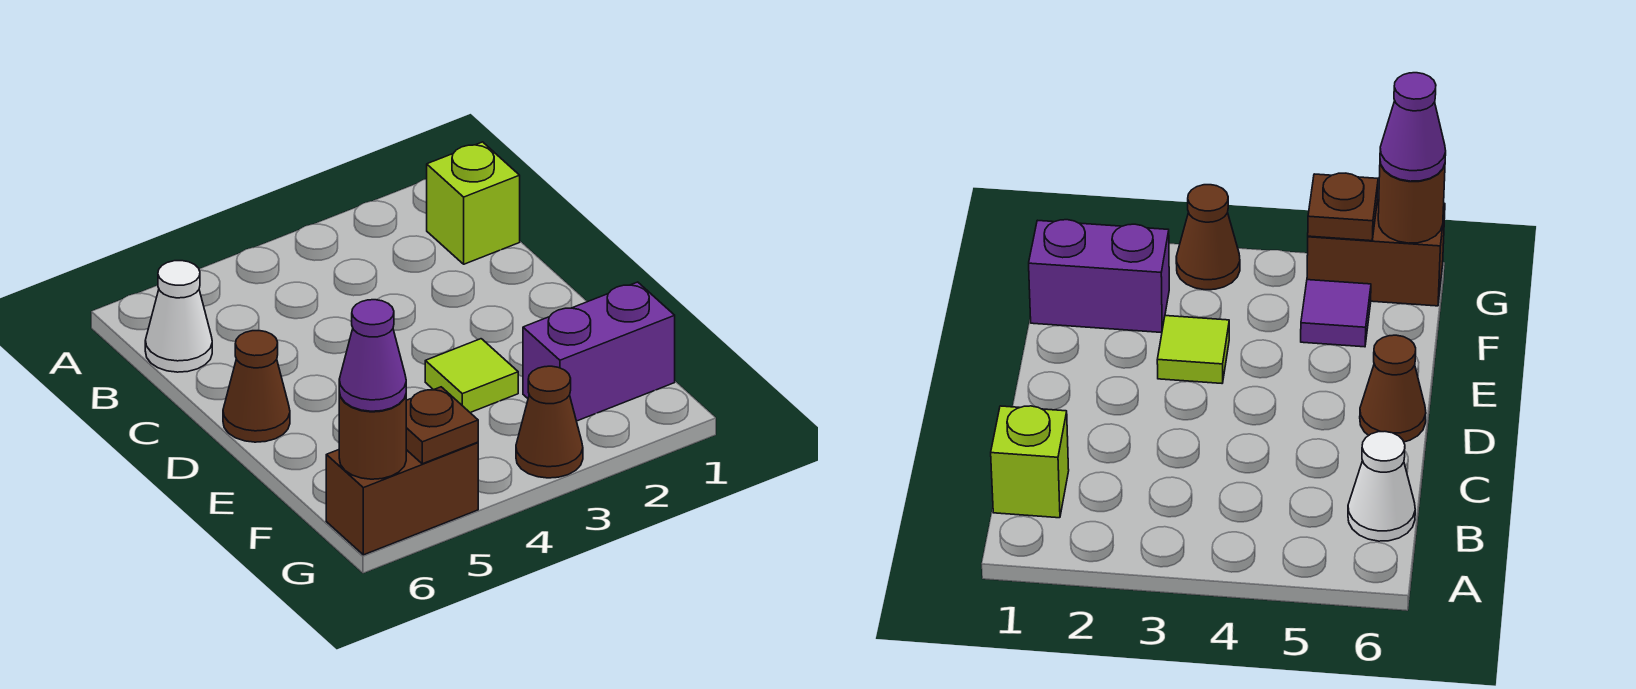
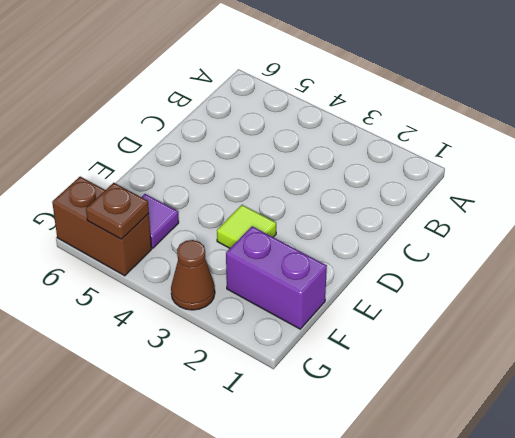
none -> lime brick B1 level 1
none -> white cone B6 level 1

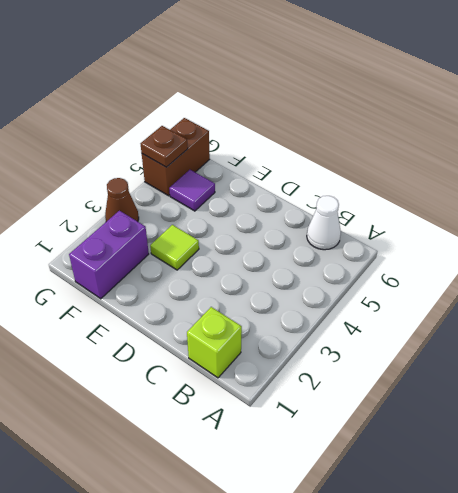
none -> brown cone D6 level 1
none -> brown round brick G6 level 2

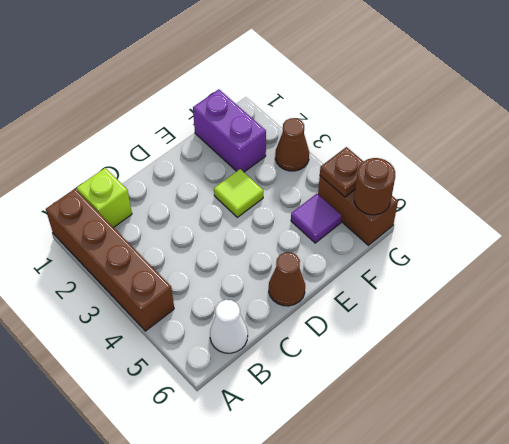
brown brick A1:A4 level 1 -> none
none -> purple cone G6 level 3

